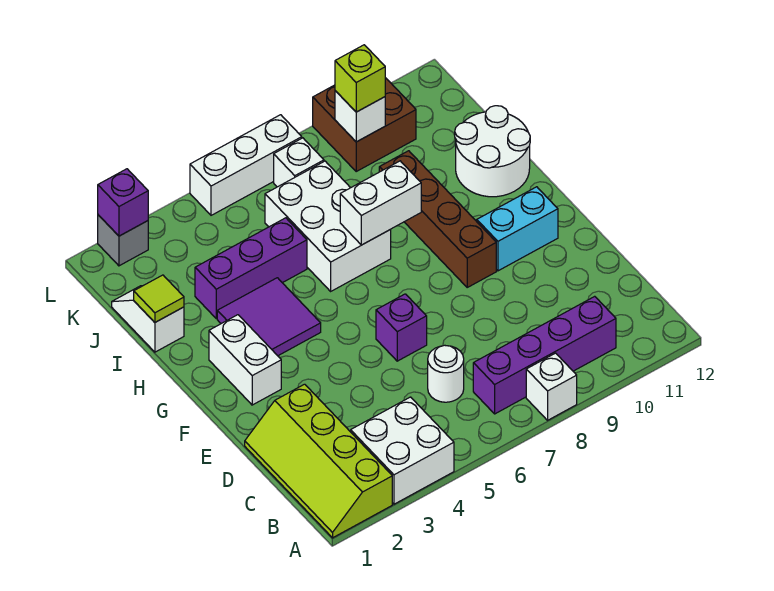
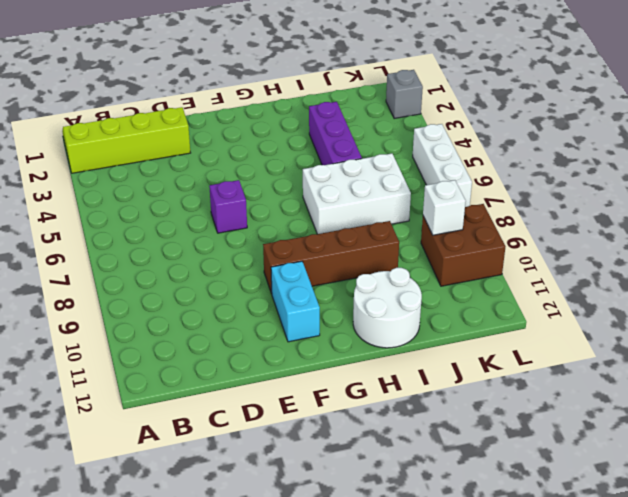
none -> white brick A3:B4 level 1
none -> white brick A8 level 1
none -> purple brick B7:B10 level 1

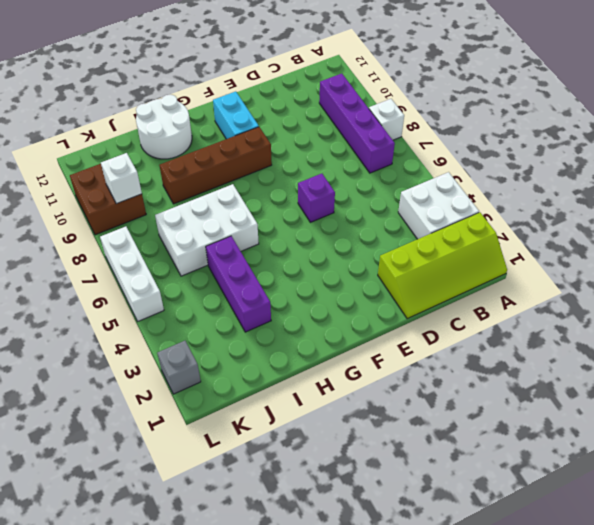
none -> white round brick C6 level 1
none -> white brick F2:G2 level 1
none -> purple tile G3:H4 level 1

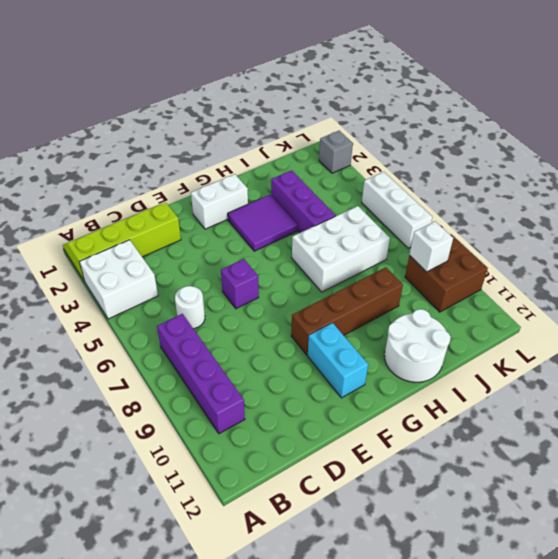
none -> white brick A8 level 1
none -> white slope I1:J1 level 1 top I
none -> white brick K7 level 1

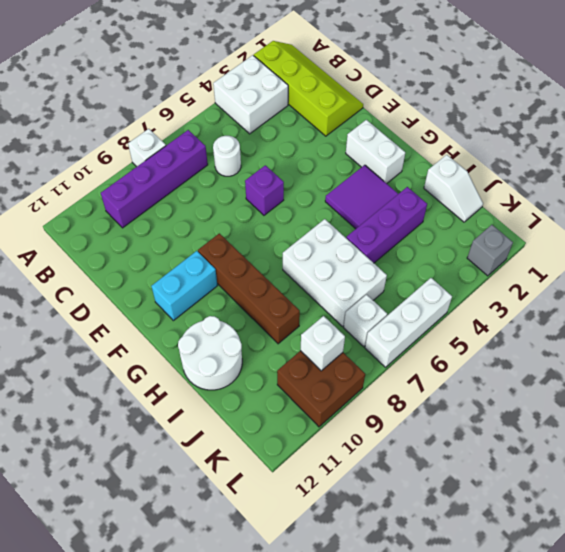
none -> white brick H7:H8 level 2
none -> lime tile I1 level 2
none -> purple brick L2 level 2

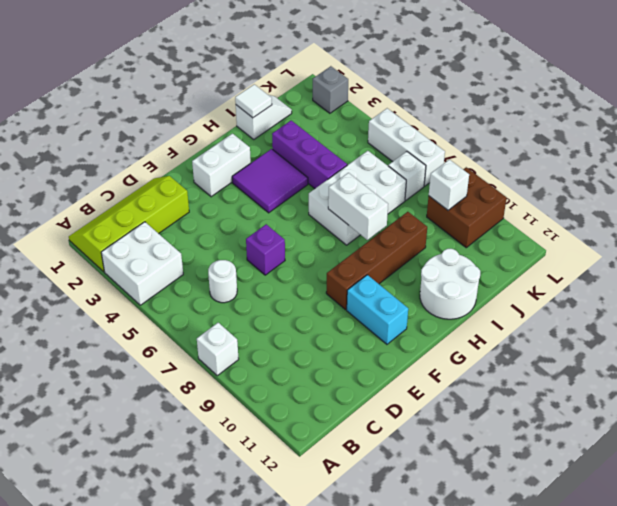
white tile I1 level 2 -> lime tile I1 level 2
none -> purple brick B7:B10 level 1
none -> purple brick L2 level 2
none -> lime brick K9 level 3

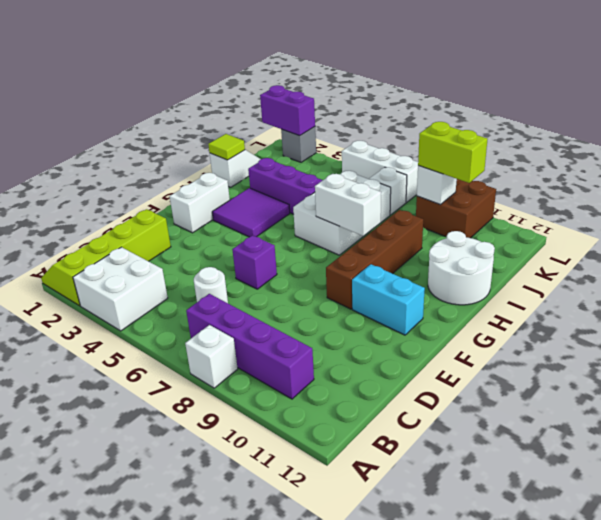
lime brick K9:K10 level 3 -> lime brick K9 level 3
purple brick L1:L2 level 2 -> purple brick L2 level 2

